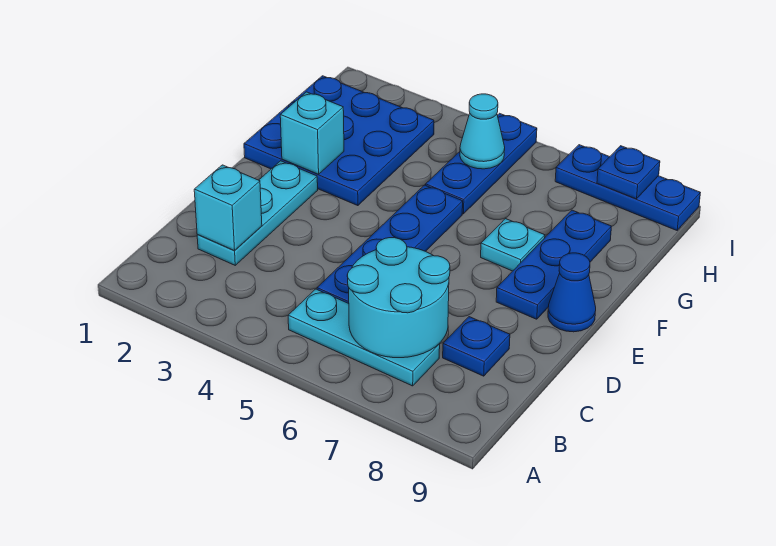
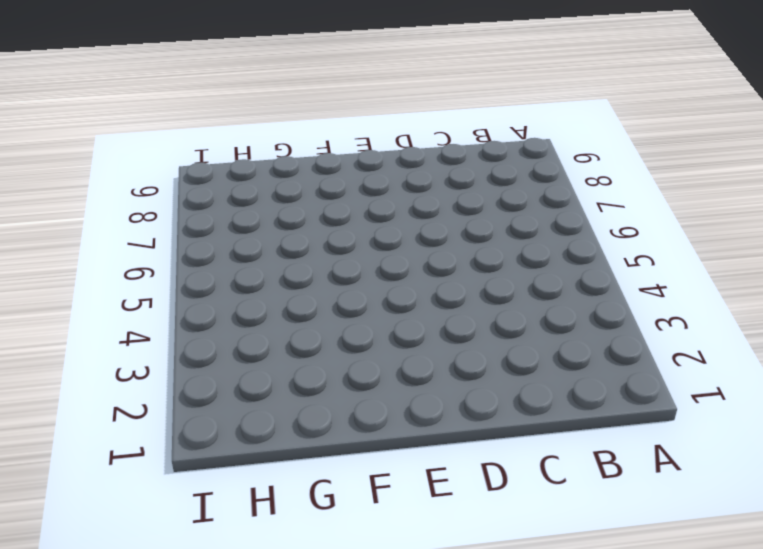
none -> cyan plate B5:B7 level 1
none -> cyan plate C2:E2 level 1
none -> blue plate C5:F5 level 1

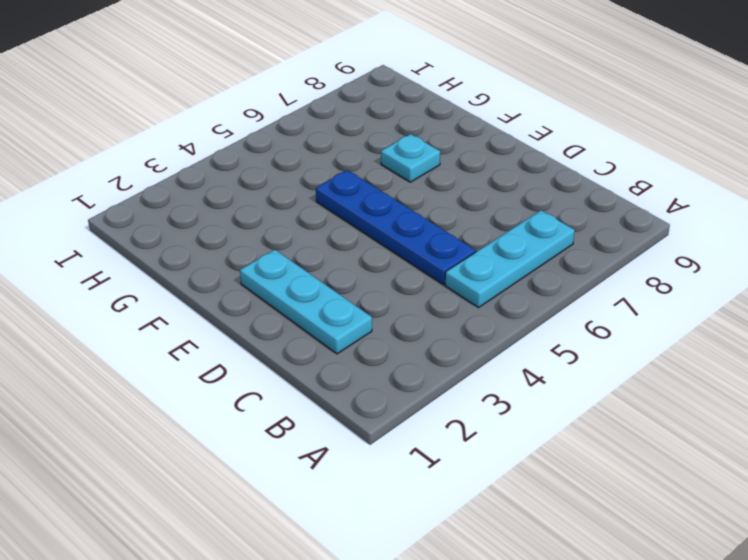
none -> blue plate C8 level 1
none -> blue plate E8:G8 level 1
none -> blue cone E9 level 1

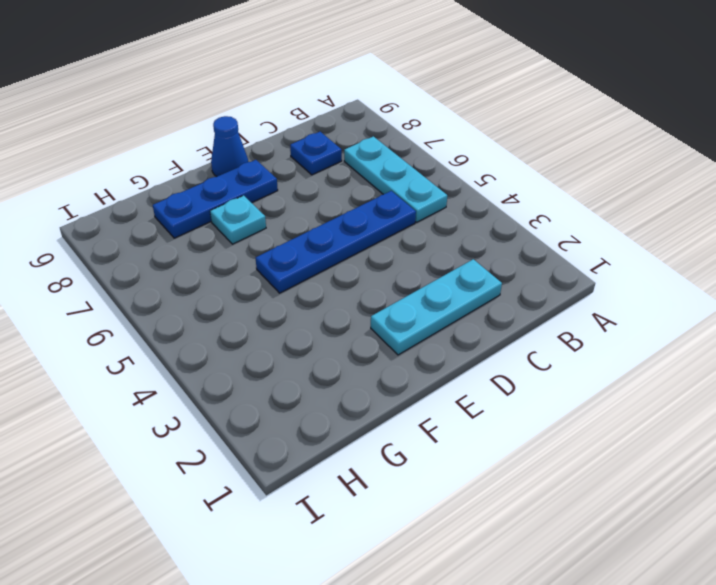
none -> blue plate F1:H3 level 1
none -> blue plate G5:I5 level 1
none -> blue plate I7:I9 level 1

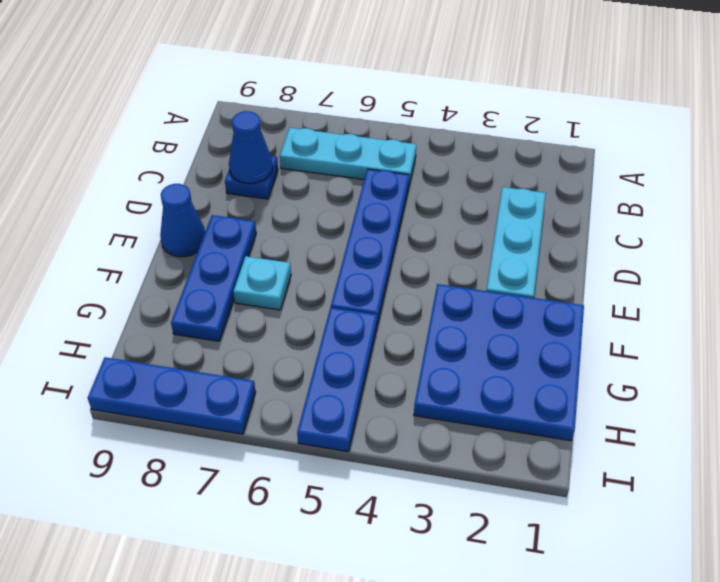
blue cone C8 level 2 -> none
none -> cyan round brick B6:C7 level 2
none -> cyan brick C2 level 2
none -> cyan brick F2 level 2

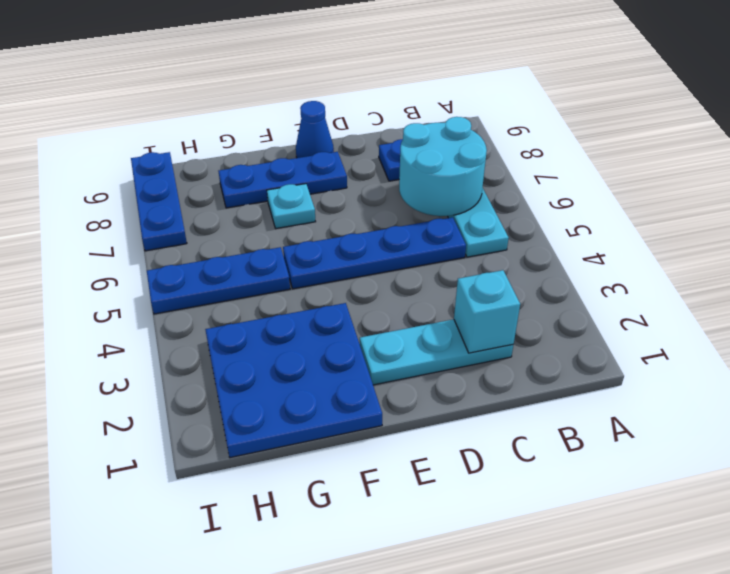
none -> cyan brick F2 level 2
none -> cyan cone H5 level 2
none -> blue plate I8 level 2

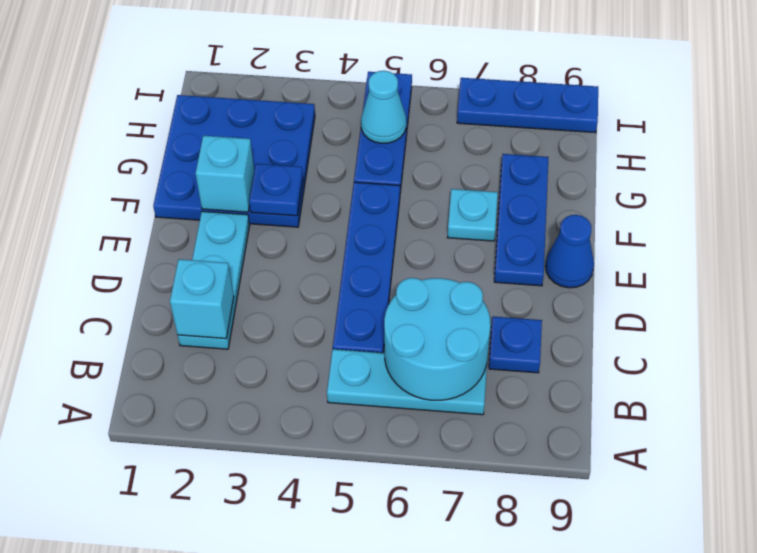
blue plate F3 level 2 -> blue plate I8 level 2

